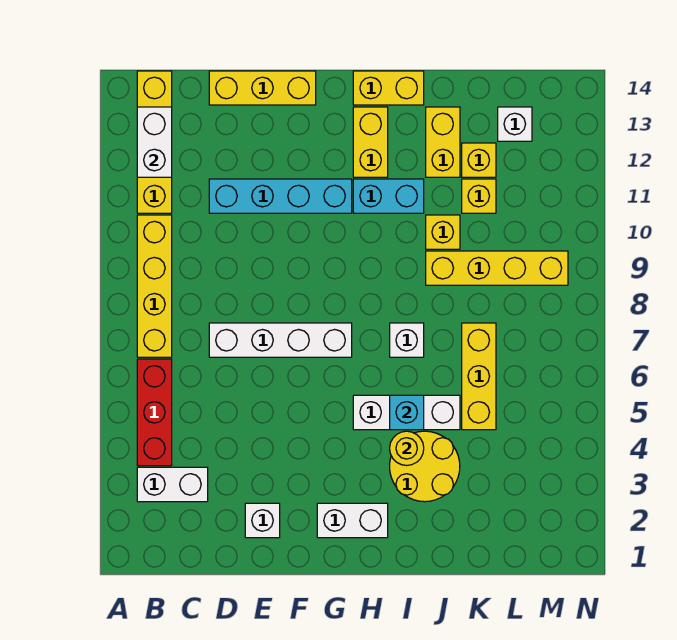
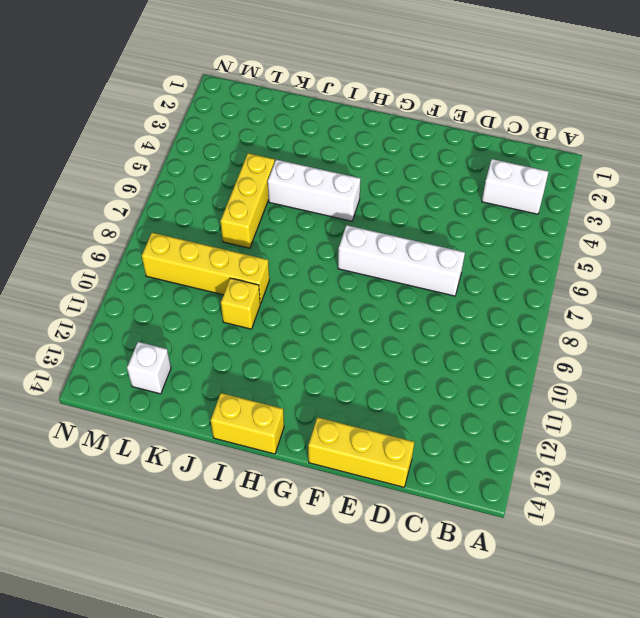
none -> red brick B4:B6 level 1
none -> yellow brick B7:B10 level 1
none -> yellow brick B11:B14 level 1

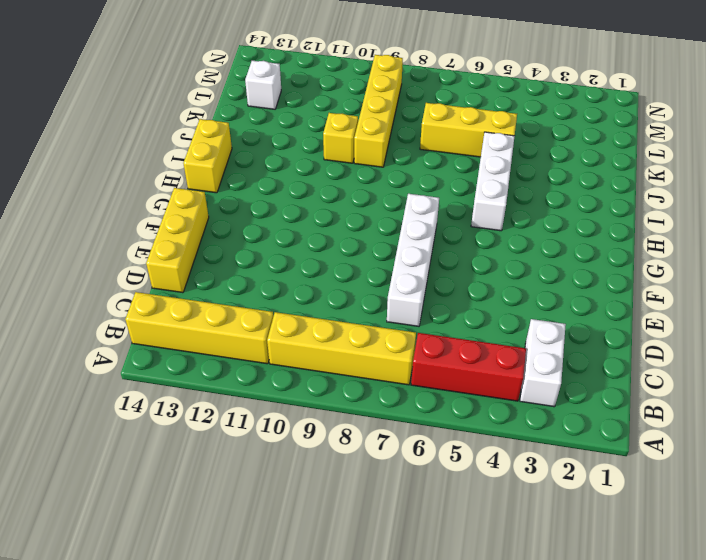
none -> cyan brick D11:G11 level 1
none -> white brick E2 level 1
none -> white brick G2:H2 level 1

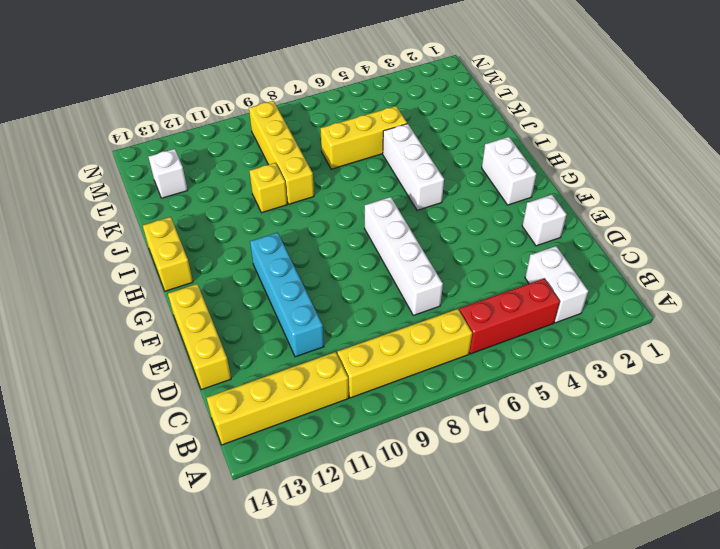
none -> cyan brick H11:I11 level 1
none -> yellow brick H12:H13 level 1
none -> yellow round brick I3:J4 level 1

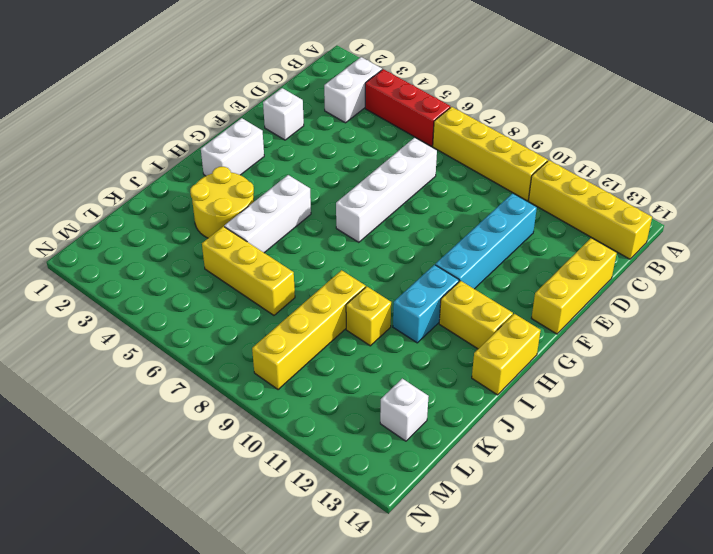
none -> white brick I7 level 1
none -> yellow brick J12:J13 level 1
none -> yellow brick K11 level 1

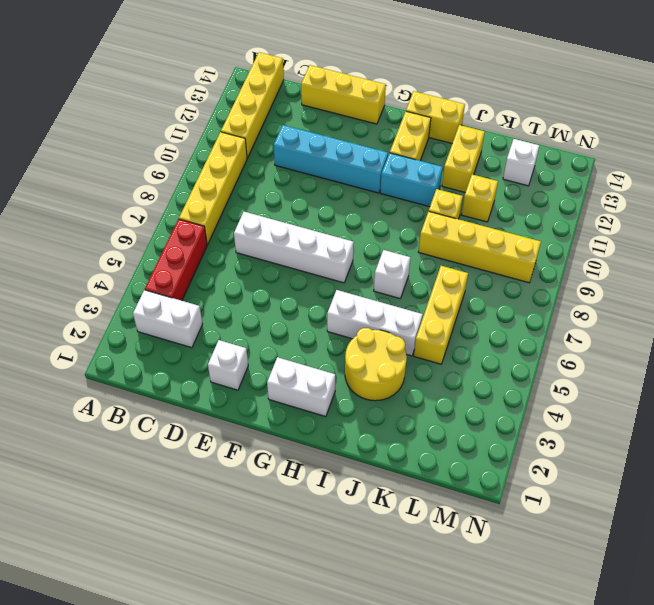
none -> yellow brick K12 level 1
none -> white brick B12:B13 level 2
none -> yellow round brick I4 level 2

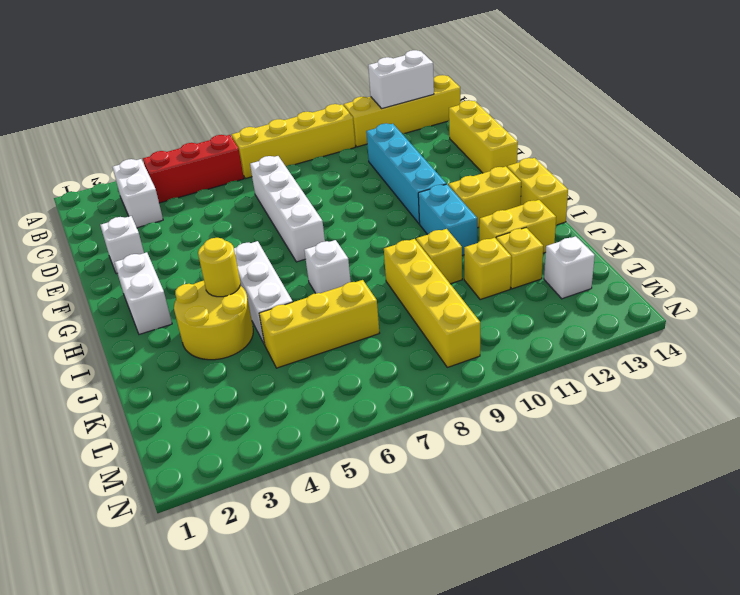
none -> cyan brick I5 level 2

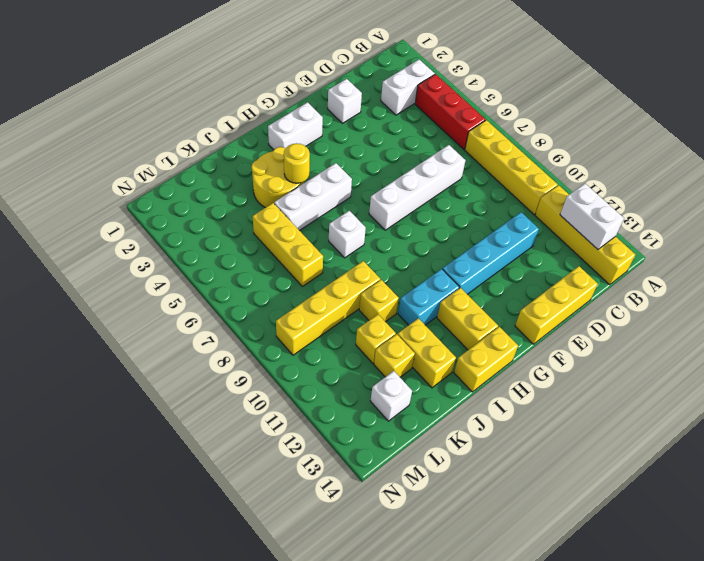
none -> cyan brick I5 level 2

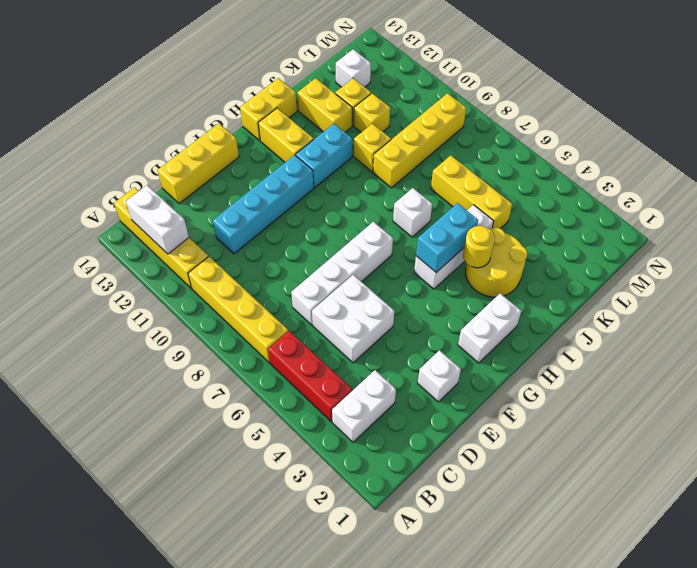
white brick D5:E6 level 1 -> none
cyan brick H5:I5 level 2 -> cyan brick I5 level 2

